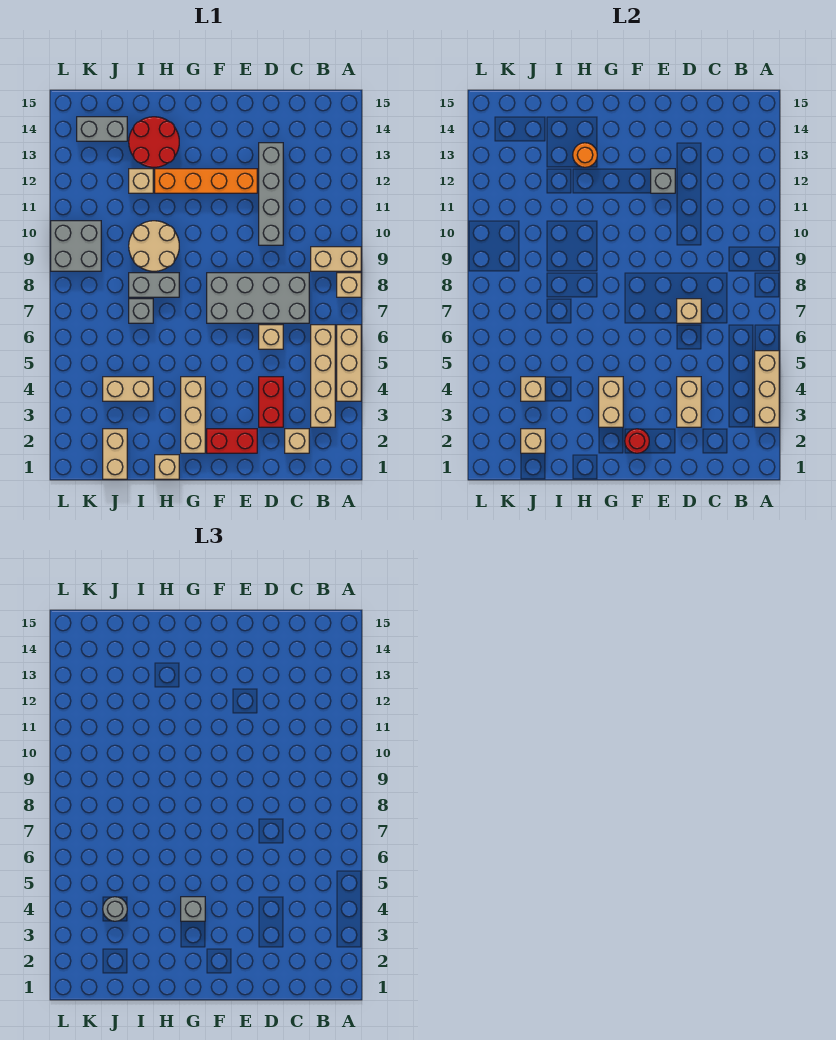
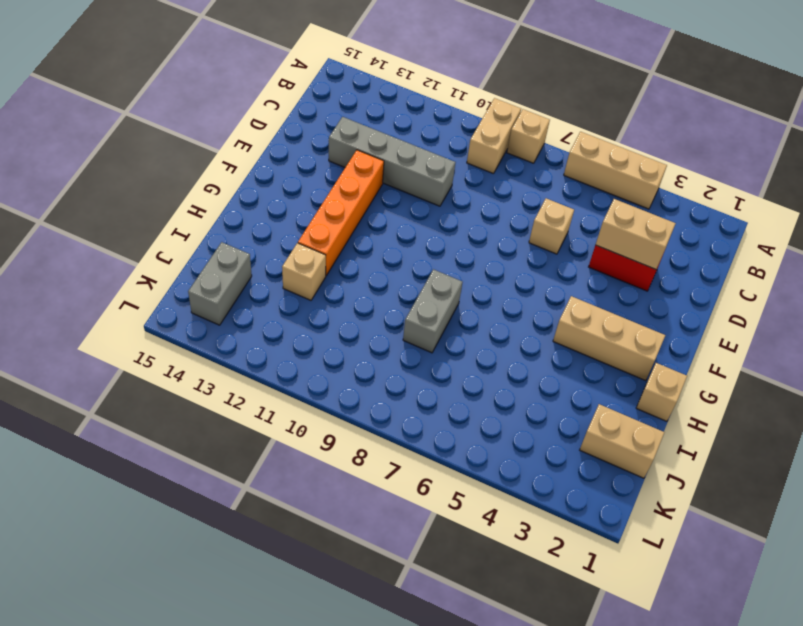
none -> tan brick B3:B6 level 1
none -> tan brick C2 level 1
none -> grey brick C7:F8 level 1
none -> red brick E2:F2 level 1

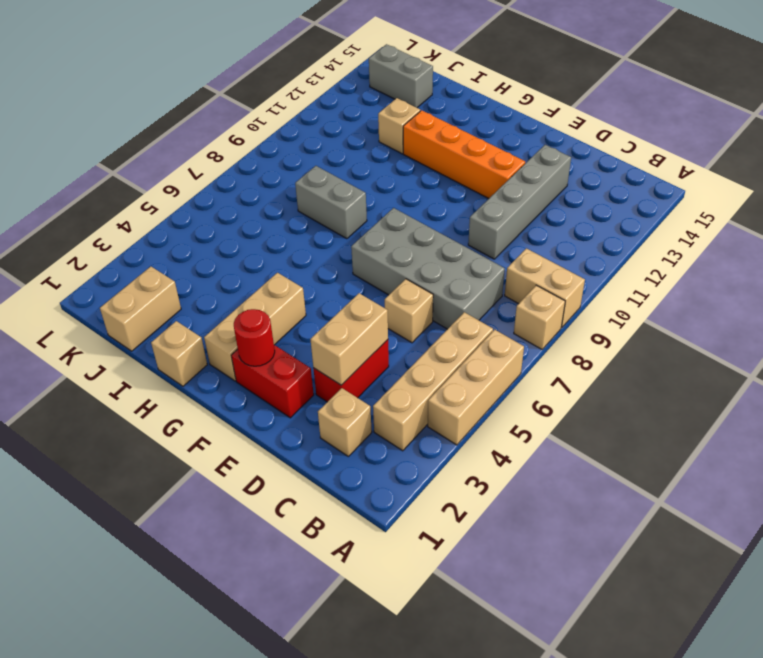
none -> tan round brick H9:I10 level 1
none -> red round brick H13:I14 level 1
none -> tan brick I4:J4 level 1
none -> grey brick I7 level 1

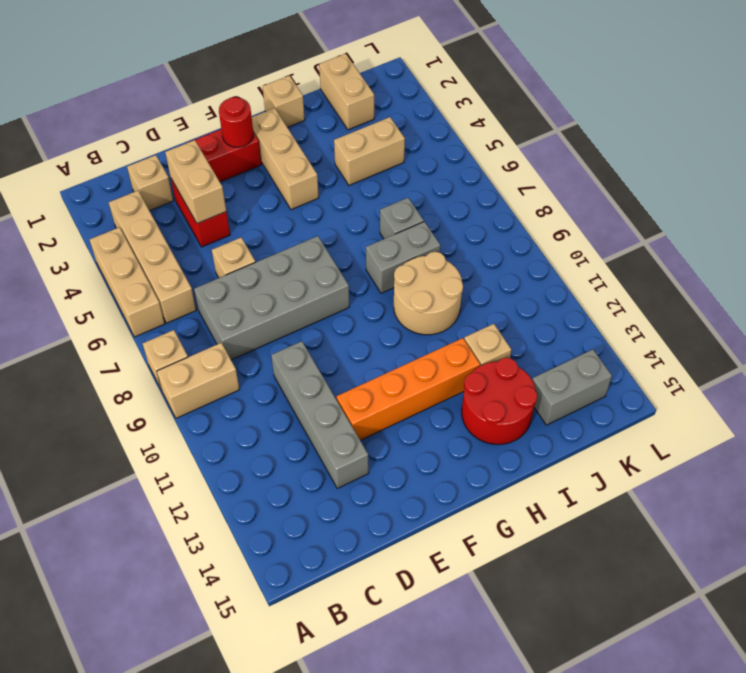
none -> grey brick K9:L10 level 1
none -> tan brick A3:A5 level 2
none -> tan brick D7 level 2
none -> grey brick E12 level 2

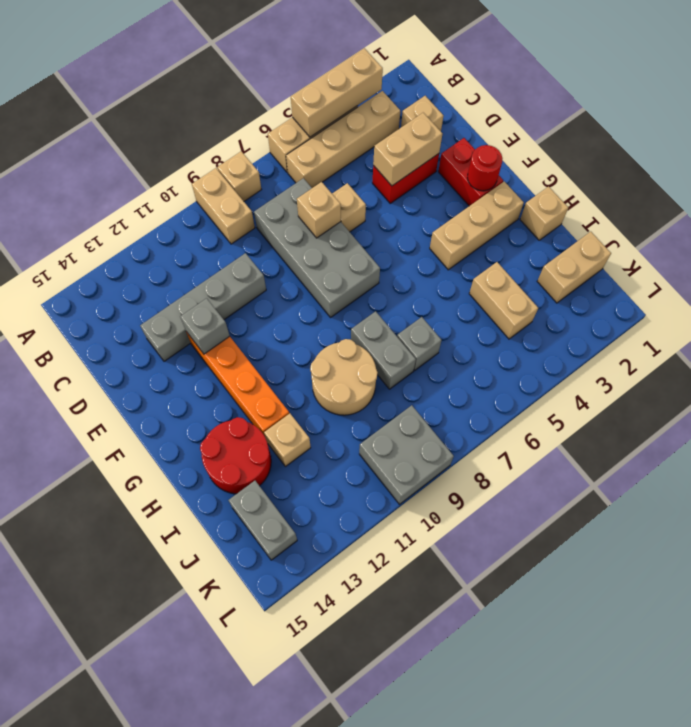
none -> tan brick G3:G4 level 2
none -> orange round brick H13 level 2
none -> tan brick J2 level 2
none -> tan brick J4 level 2

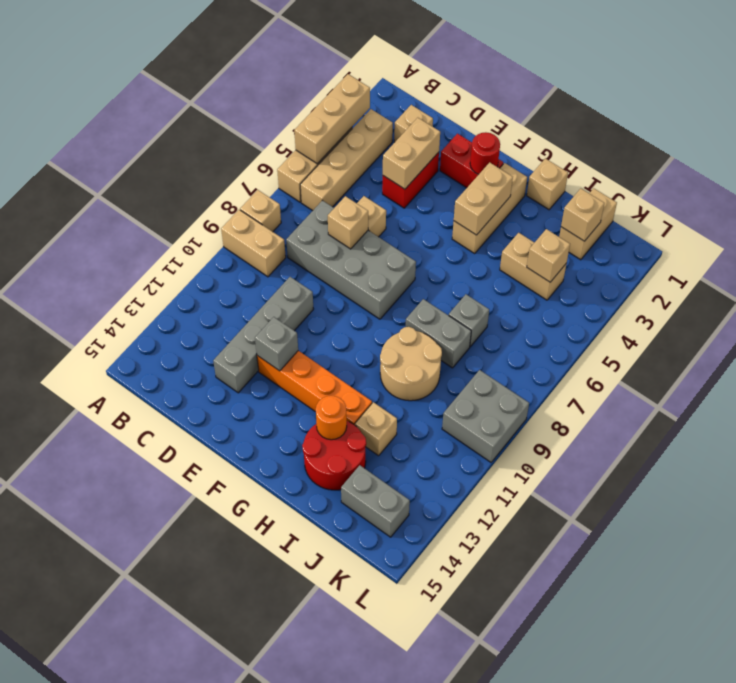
none -> grey brick G4 level 3
none -> grey round brick J4 level 3

